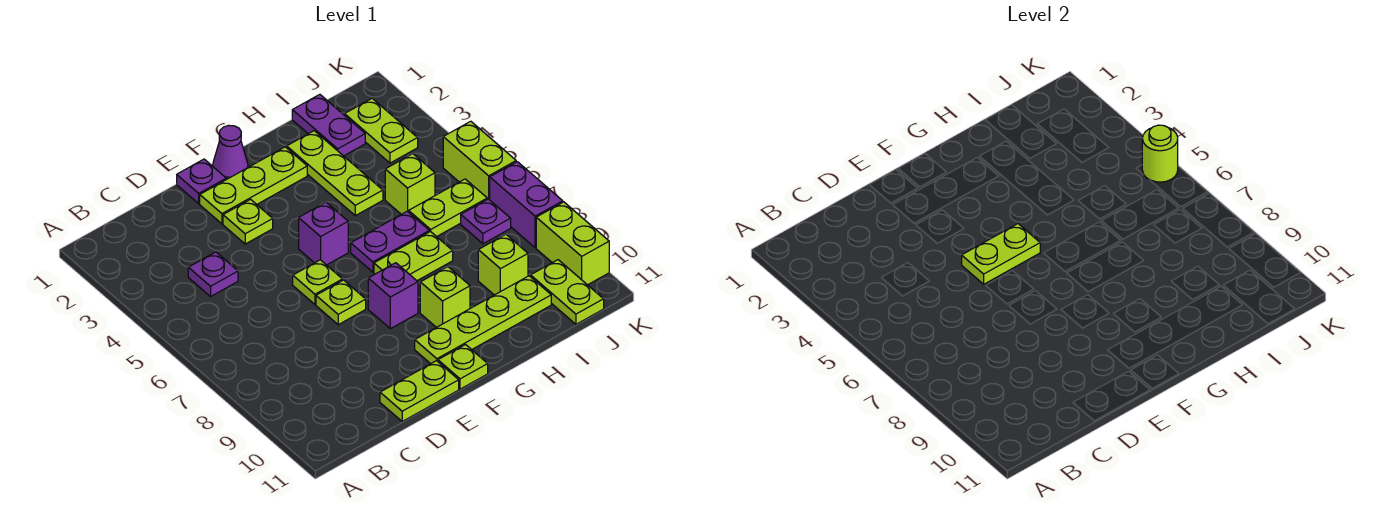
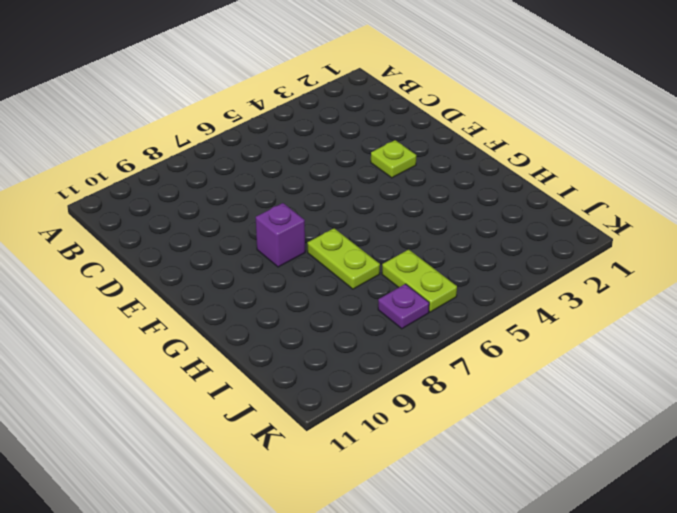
none -> purple plate C4 level 1
none -> lime plate D11:E11 level 1
none -> purple plate E1 level 1

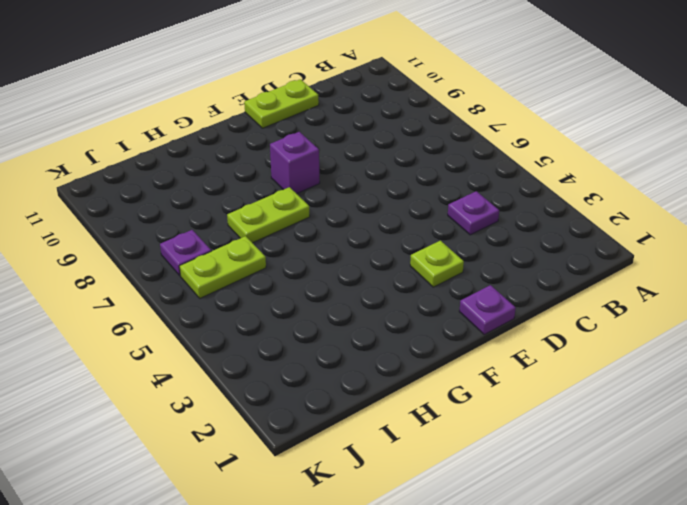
none -> lime plate E2:G2 level 1
none -> lime plate E6 level 1
none -> lime plate E7 level 1

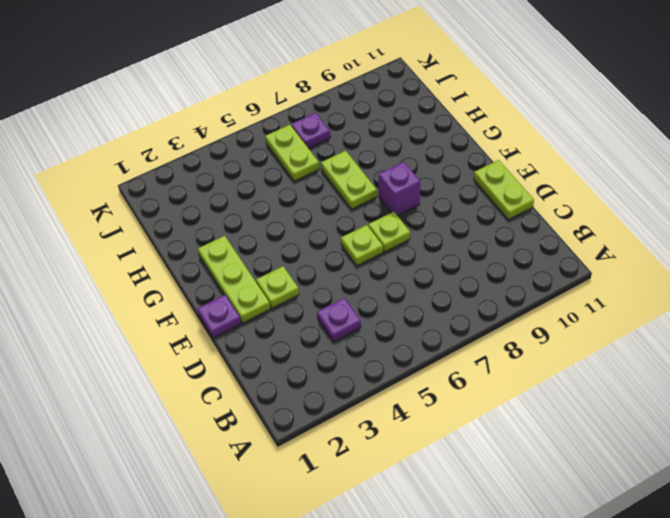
none -> purple cone F1 level 1
none -> purple brick F5 level 1
none -> lime plate F10:I10 level 1

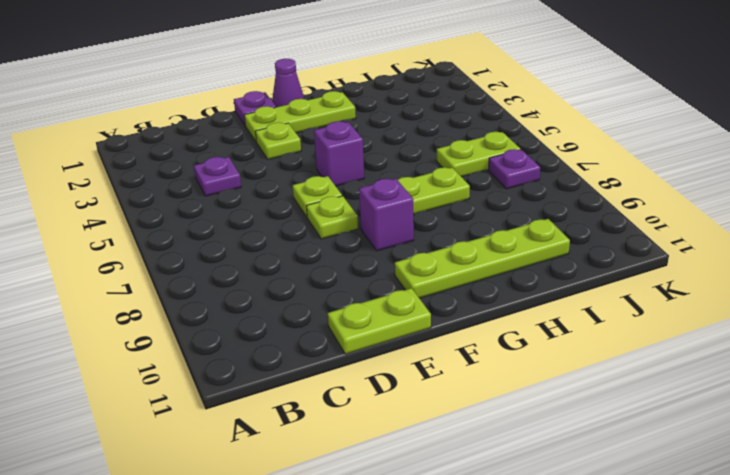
none -> lime plate F11 level 1
none -> purple plate G6:H6 level 1
none -> lime brick G9 level 1

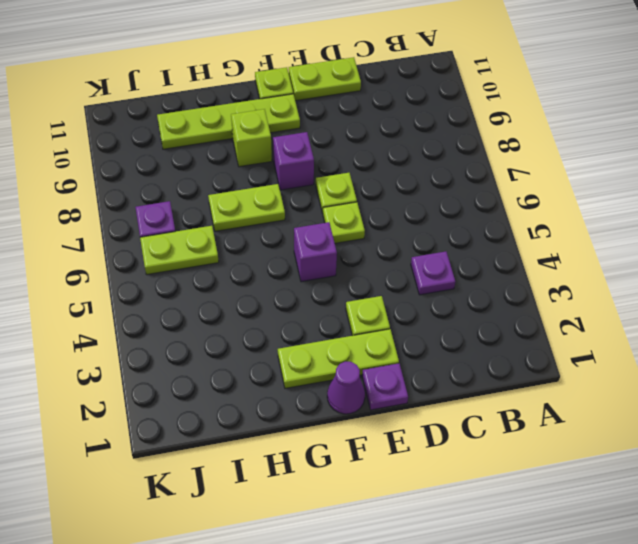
none -> purple plate G6:H6 level 1
none -> lime plate H2:H4 level 1
none -> purple plate I1:I2 level 1

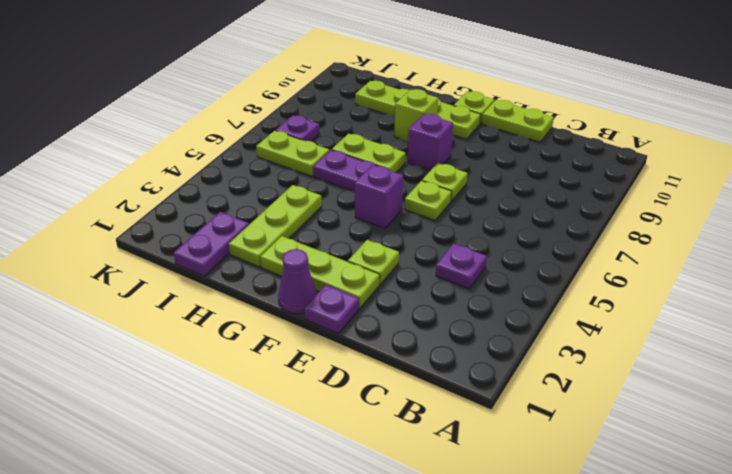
none -> lime brick I5 level 1
none -> lime brick I9 level 1
none -> lime plate J2:J3 level 1

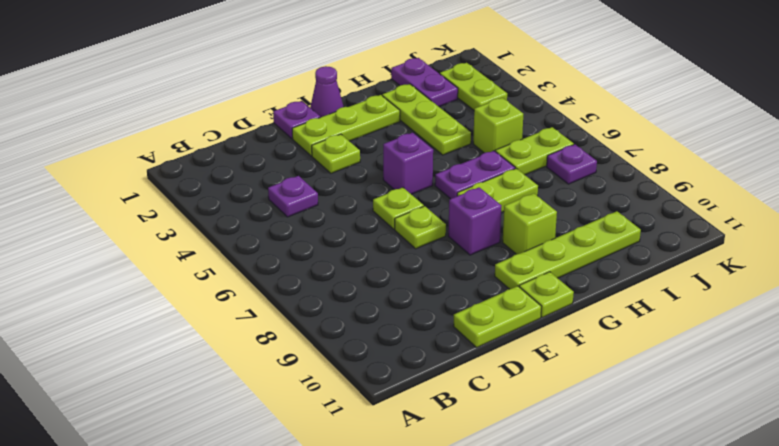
none -> lime brick I9 level 1
none -> lime plate J10:J11 level 1
none -> lime brick K5:K6 level 1

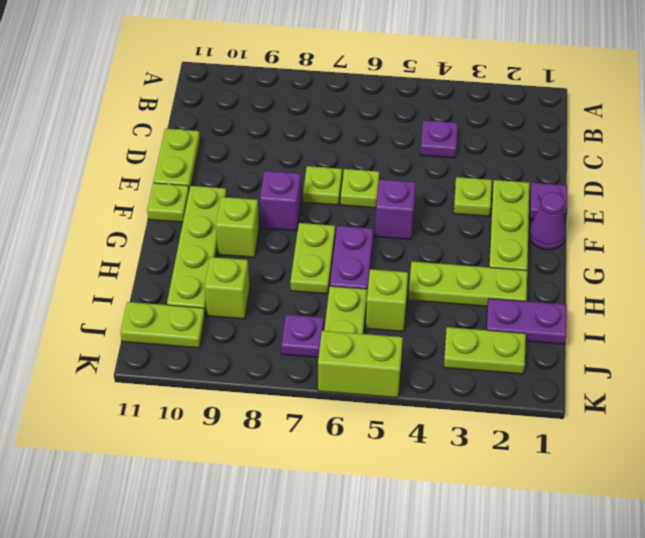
none -> purple brick K7:K8 level 1
none -> lime brick K9:K10 level 1
none -> lime plate E5:F5 level 2

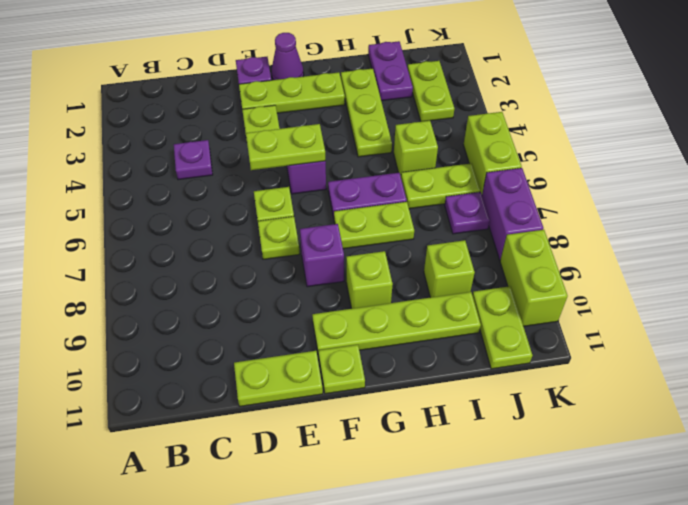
none -> lime round brick K5 level 2

